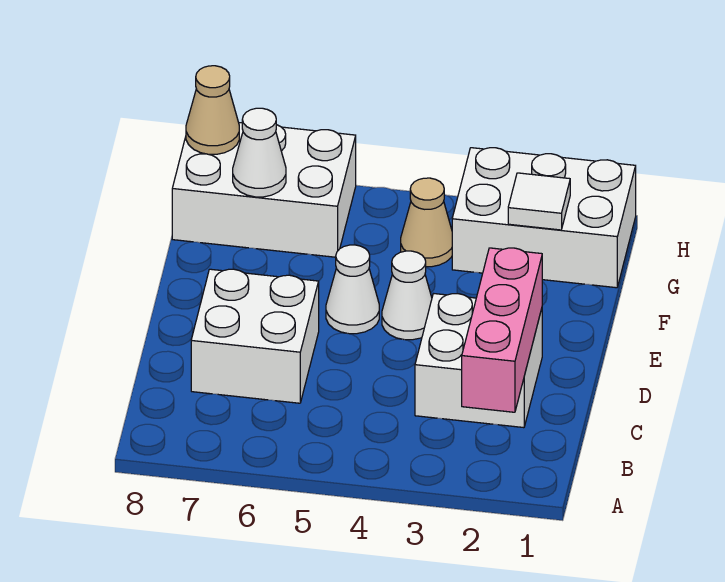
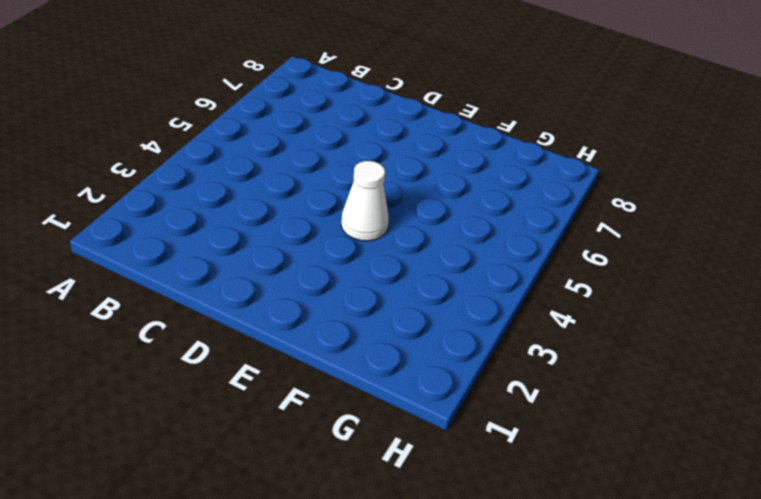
none -> white brick C2:D3 level 1
none -> white brick C6:D7 level 1

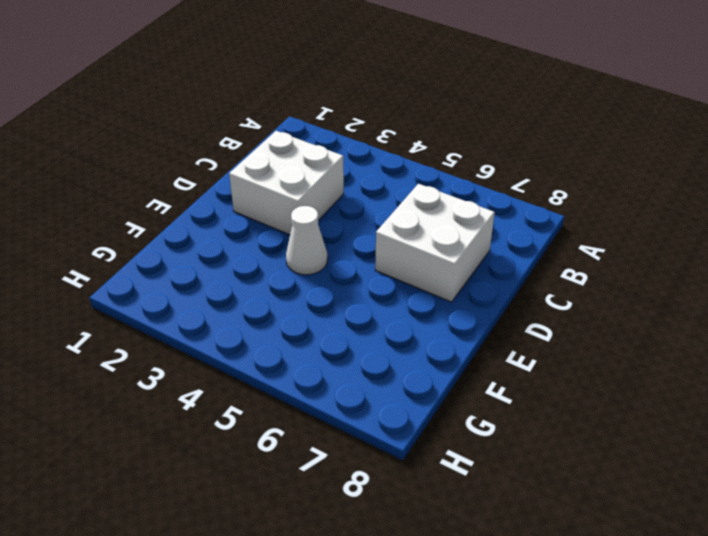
none -> white cone E5 level 1
none -> white brick G1:H3 level 1

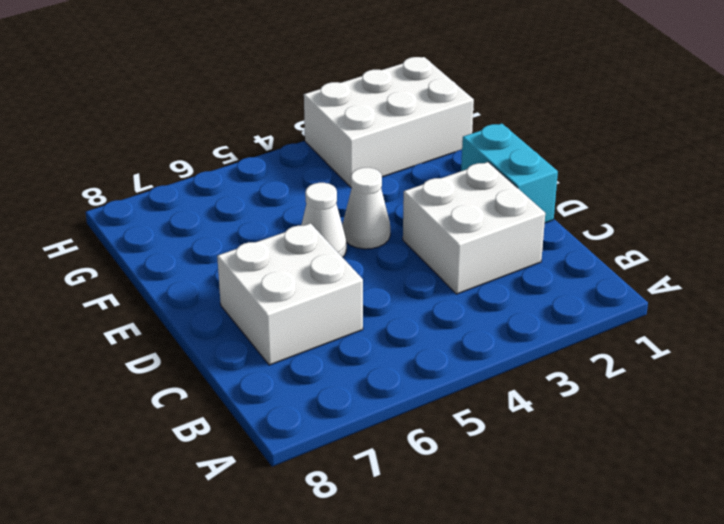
cyan brick D1:E1 level 1 -> none
none -> tan cone G4 level 1
none -> white brick G6:H8 level 1

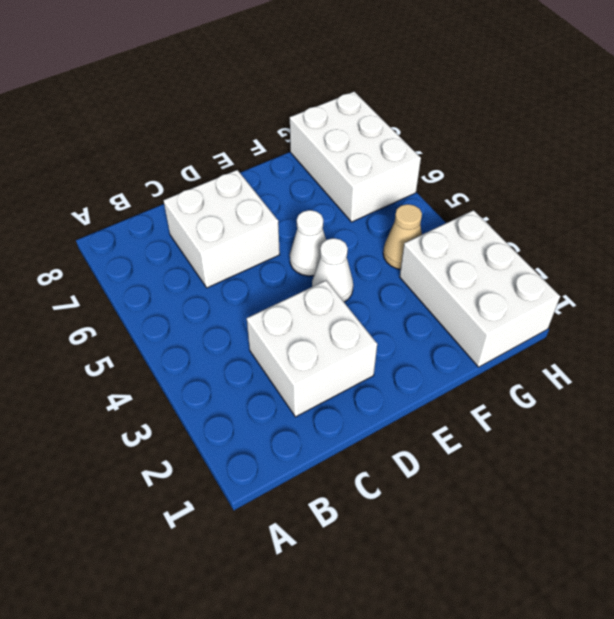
none -> pink brick B2:D2 level 2
none -> white tile G2 level 2

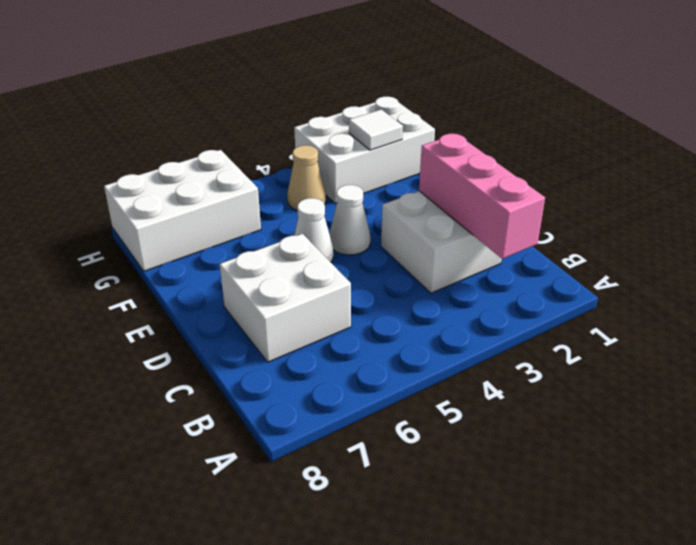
none -> white cone G7 level 2
none -> tan cone H8 level 2

